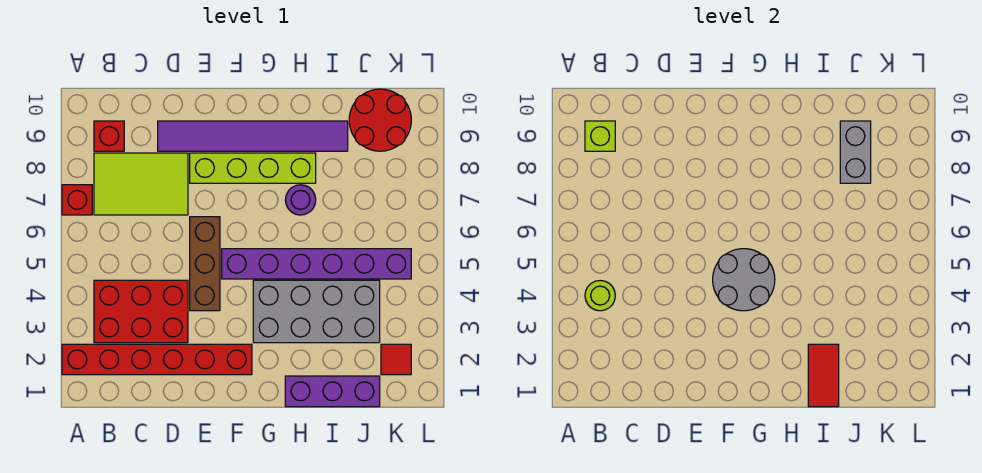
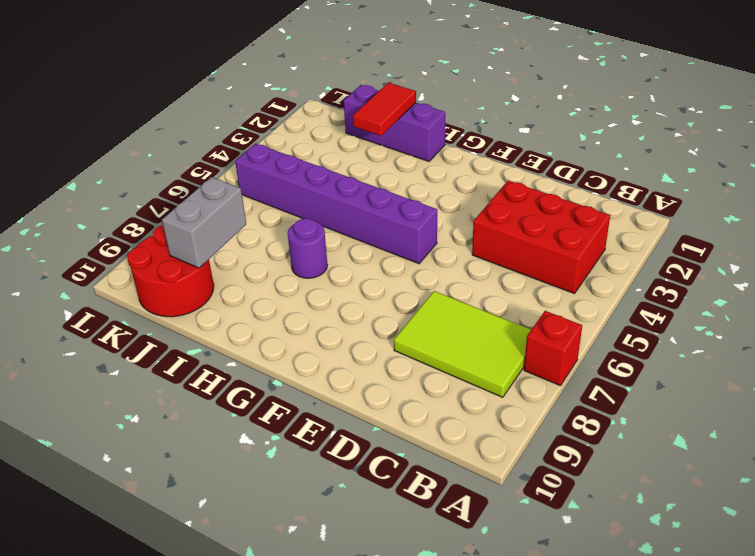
none -> red brick A2:F2 level 1
none -> red brick B9 level 1
none -> purple tile D9:I9 level 1

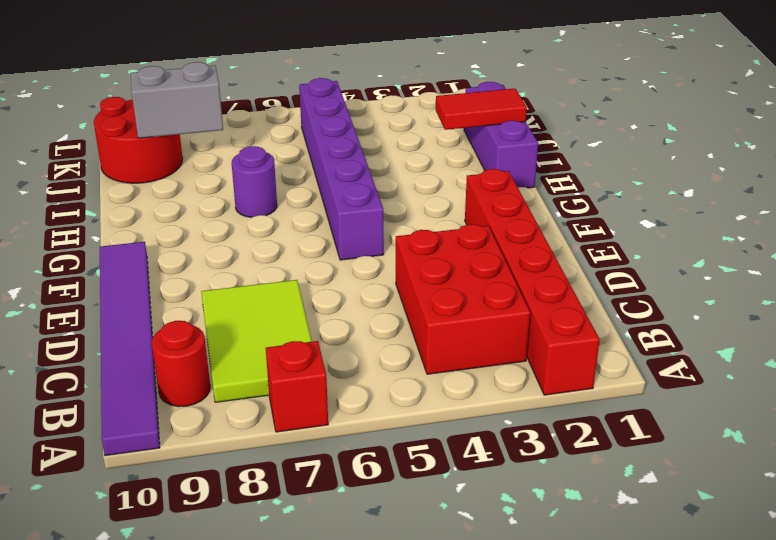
purple tile A10:F10 level 1 -> purple tile D9:I9 level 1
red round brick B9 level 1 -> red brick B9 level 1
none -> brown brick E4:E6 level 1
none -> lime brick E8:H8 level 1
none -> grey brick G3:J4 level 1

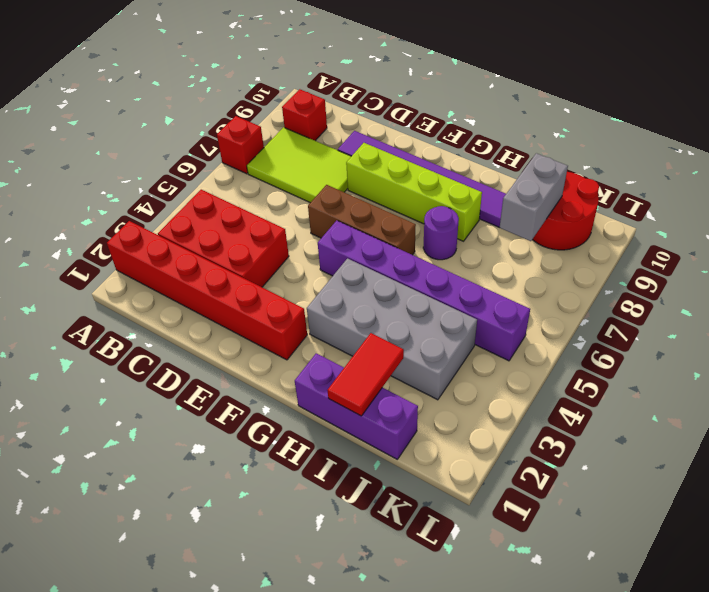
brown brick E6:G6 level 1 -> brown brick E4:E6 level 1
none -> red tile K2 level 1
none -> lime round brick B4 level 2
none -> lime brick B9 level 2

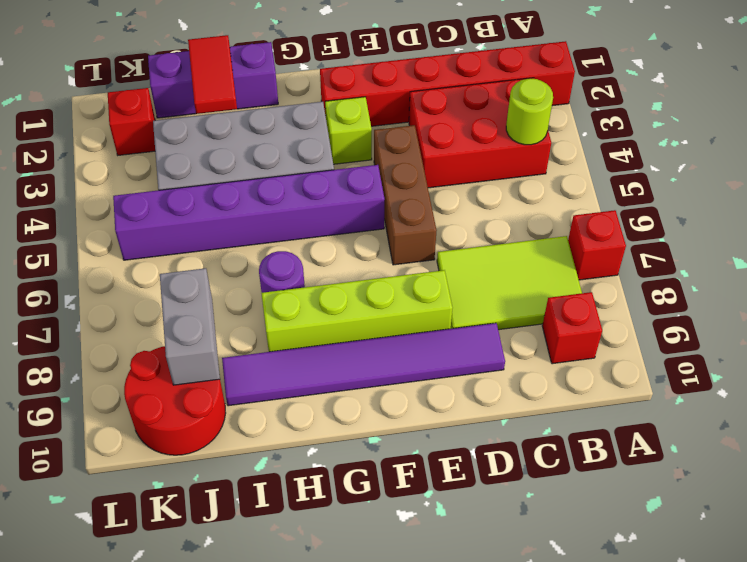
lime brick F3 level 1 -> lime brick B9 level 2
red brick K2 level 1 -> red tile K2 level 1
none -> grey round brick F4:G5 level 2

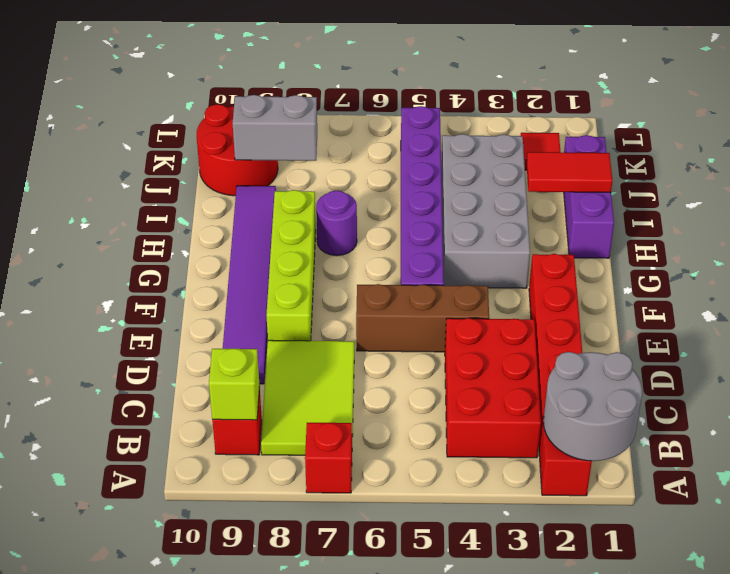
grey round brick A1:B2 level 2 -> grey round brick F4:G5 level 2
none -> lime round brick B4 level 2

